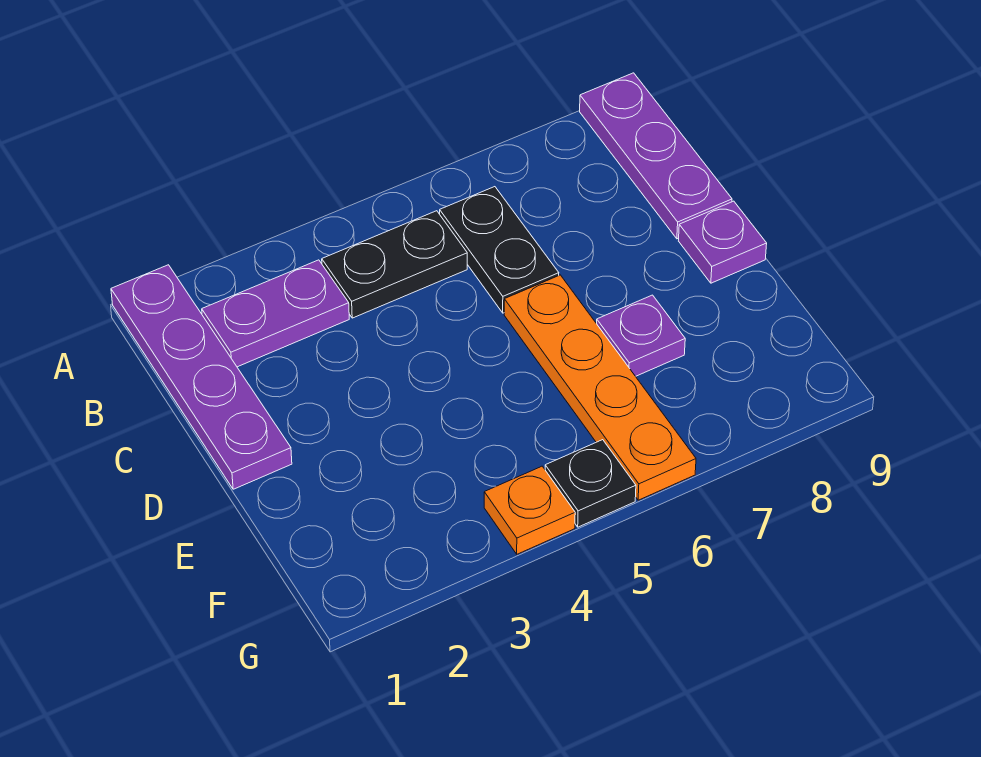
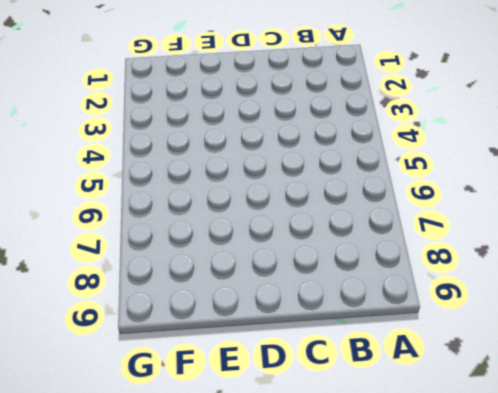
none -> purple plate A1:D1 level 1
none -> purple plate A9:C9 level 1

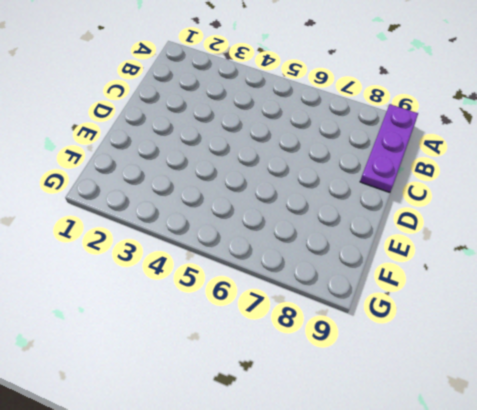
none -> purple plate A1:D1 level 1
none -> purple plate B2:B3 level 1

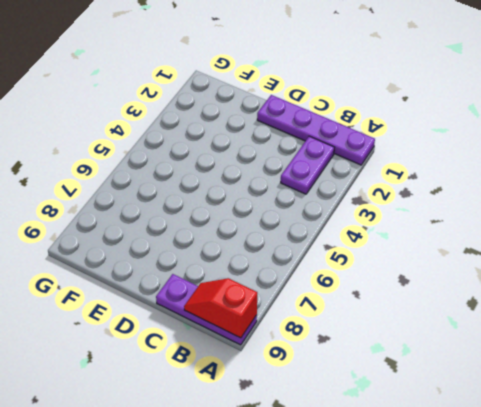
red slope A9:B9 level 2 top A -> none
none -> black plate B4:B5 level 1
none -> black plate B6:C6 level 1

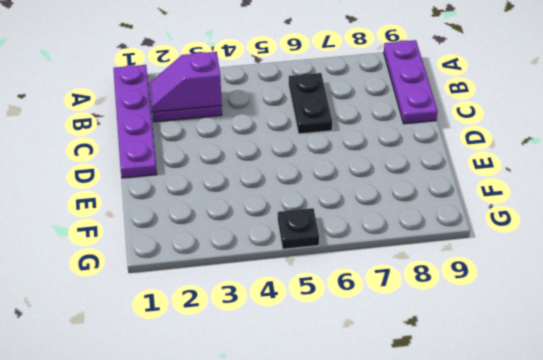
purple slope B2:B3 level 2 top 3 -> none
none -> black plate B4:B5 level 1
none -> orange plate D6:G6 level 1

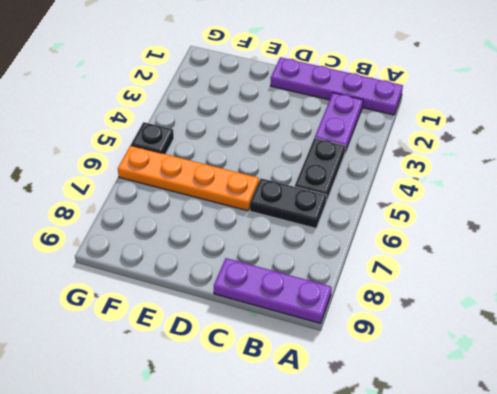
none -> purple plate D9 level 1
none -> purple plate E7 level 1

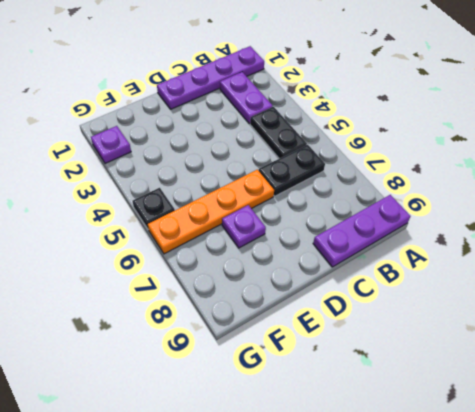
purple plate G2 level 1 -> purple plate D9 level 1
none -> orange plate G4 level 1

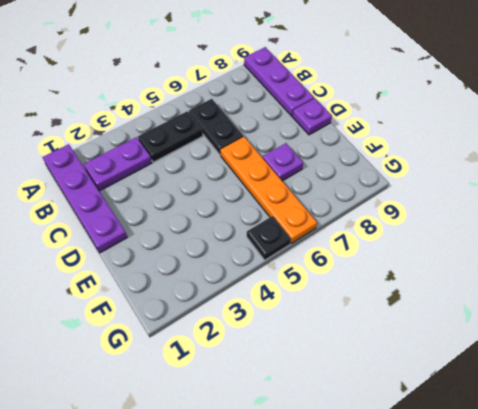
none -> orange plate G4 level 1

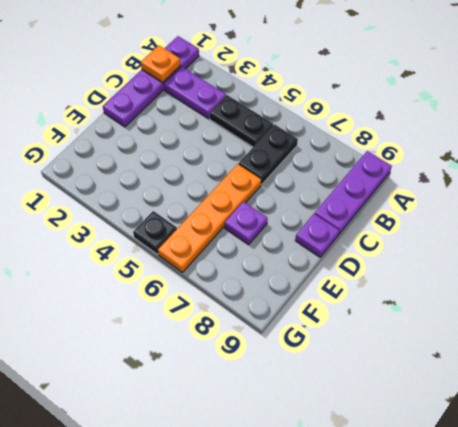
orange plate B1 level 2 -> orange plate G4 level 1

